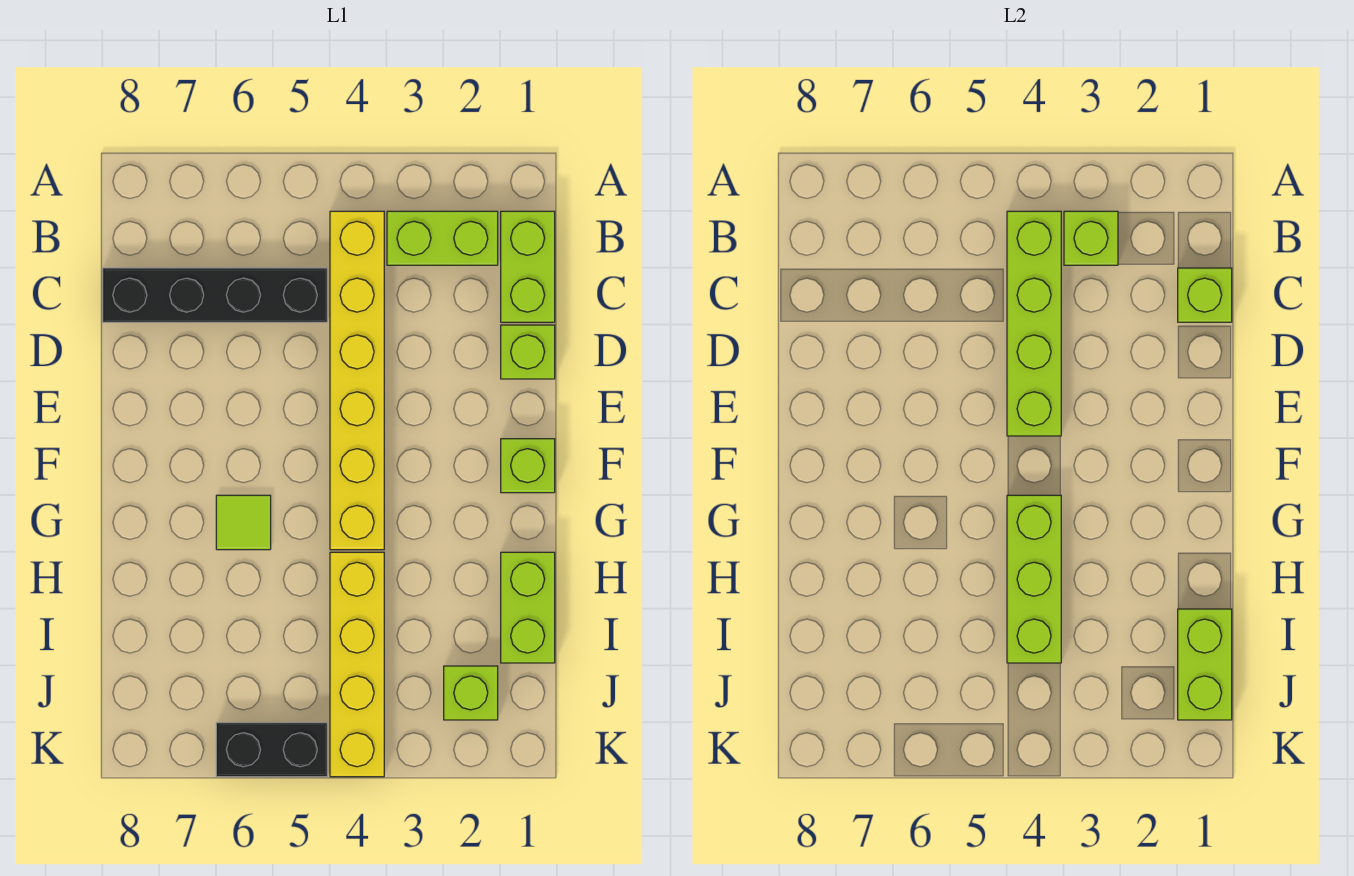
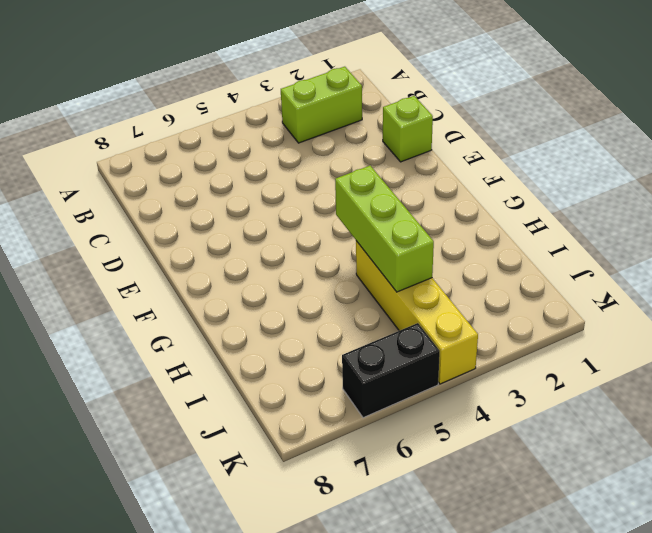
none -> lime brick B1:C1 level 1
none -> yellow brick B4:G4 level 1
none -> black brick C5:C8 level 1

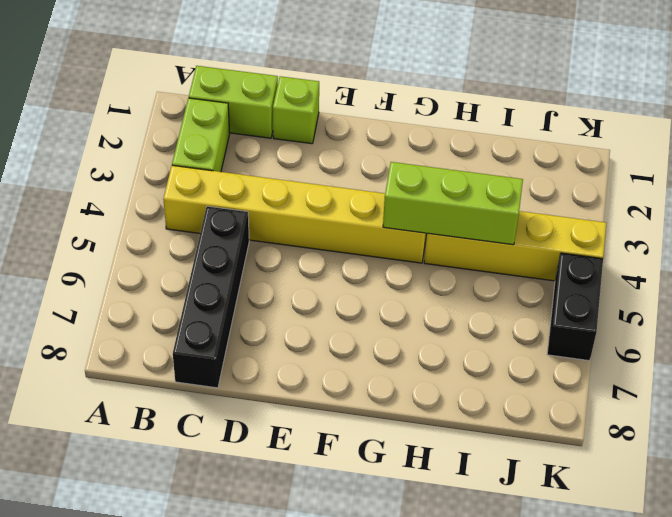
none -> lime brick F1 level 1
none -> lime tile G6 level 1
none -> lime brick H1:I1 level 1

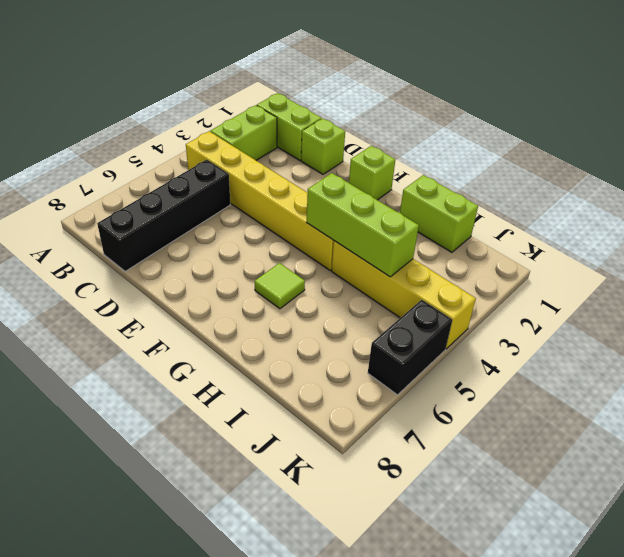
none -> lime brick J2 level 1
none -> lime brick B3 level 2
none -> lime brick B4:E4 level 2

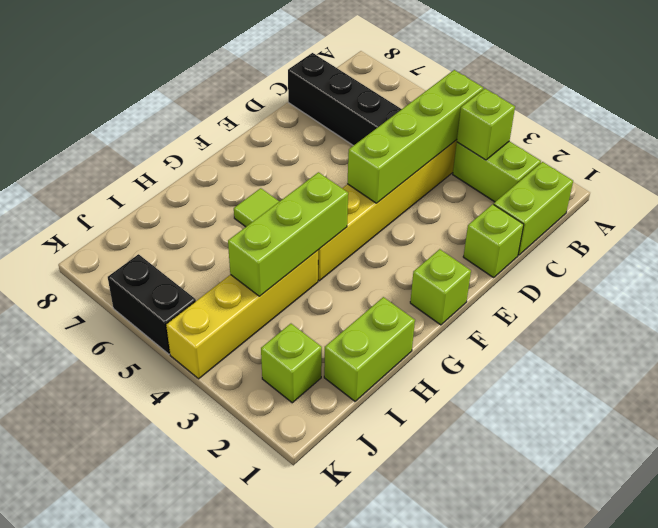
none -> lime brick C1 level 2
none -> lime brick I1:J1 level 2

